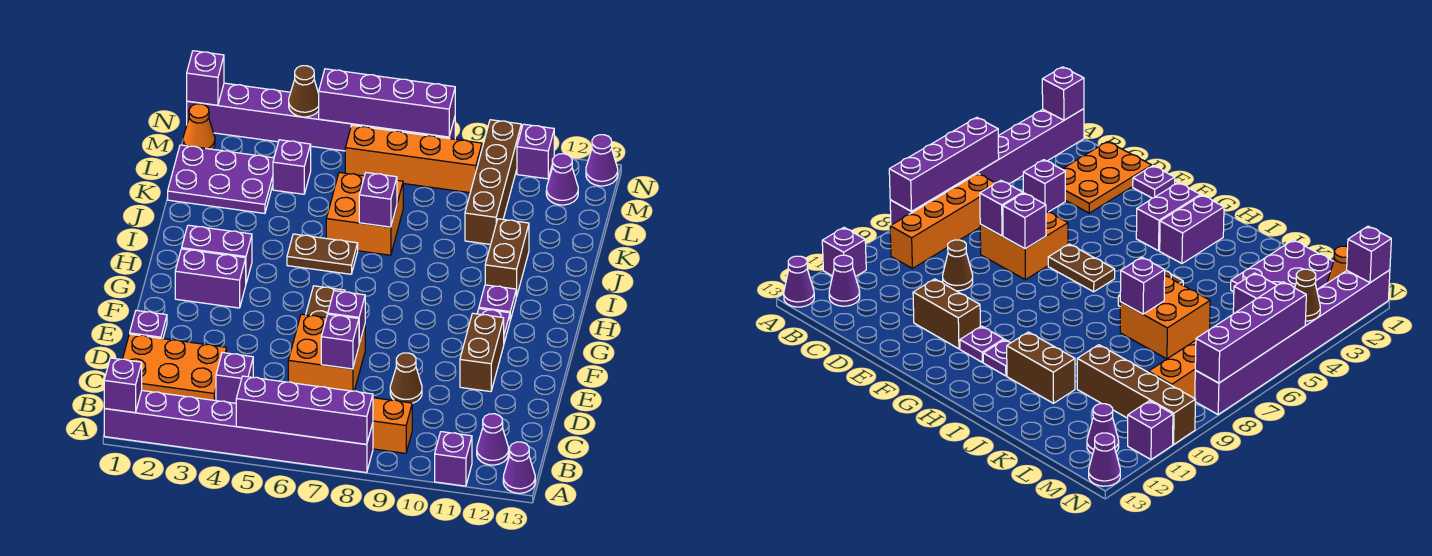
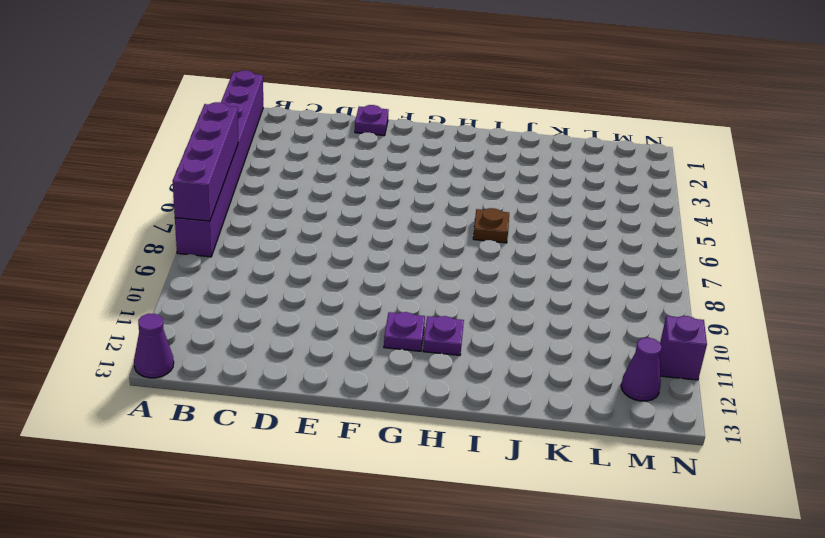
brown plate I6 level 1 -> brown plate I5:I6 level 1
none -> purple brick A11 level 1
none -> orange brick B6:B9 level 1
none -> purple cone B12 level 1
none -> orange plate C1:D3 level 1

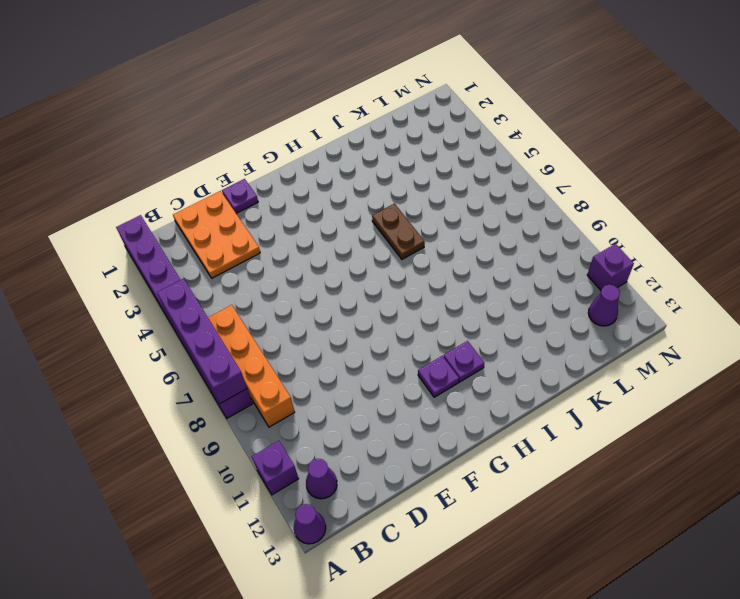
none -> purple brick C4 level 1
none -> orange brick D6:E7 level 1
none -> brown cone D9 level 1
none -> brown brick E11:F11 level 1

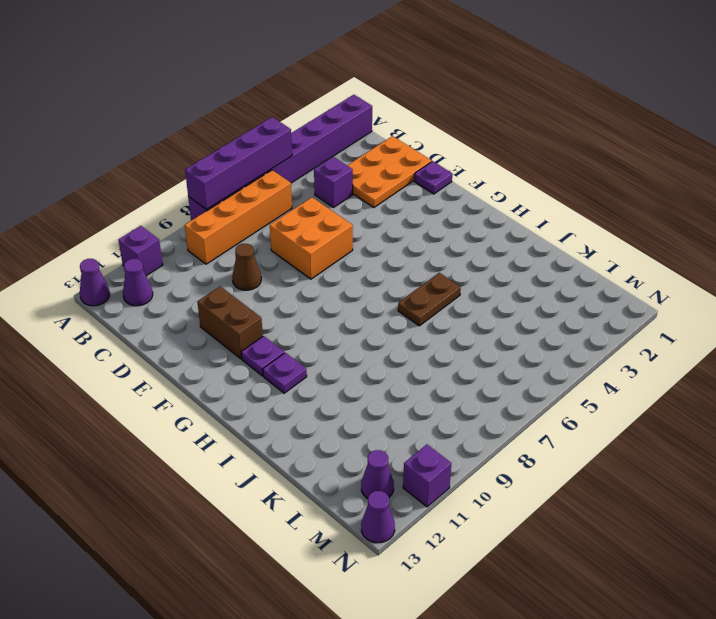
none -> brown plate F6:G6 level 1
none -> purple brick G2:G3 level 1
none -> purple brick H2:H3 level 1
none -> brown brick I11:J11 level 1

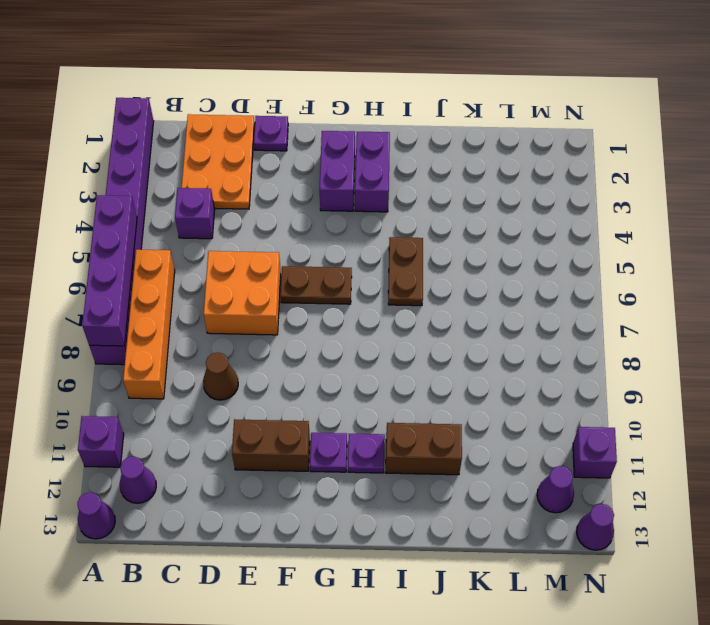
none -> orange brick J6:K7 level 1
none -> purple plate K1:L3 level 1
none -> brown brick K10:N10 level 1
none -> purple brick L4 level 1

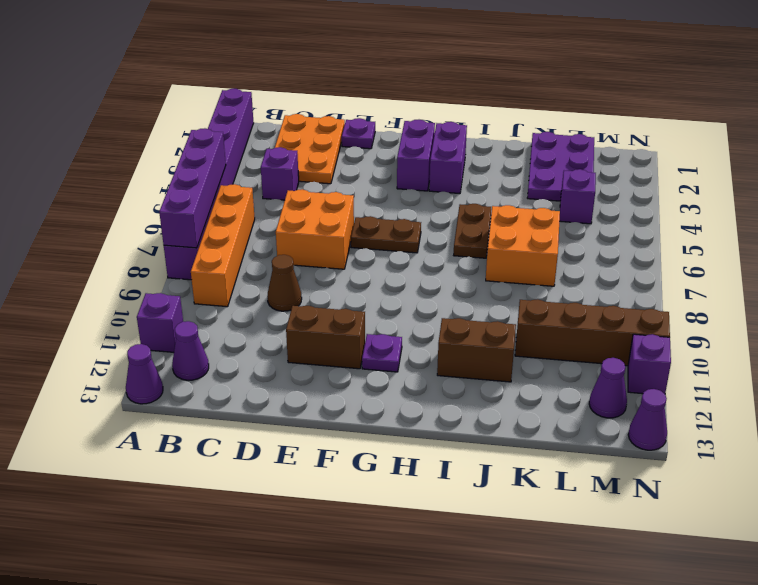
none -> purple plate H11 level 1
none -> orange cone M1 level 1
none -> orange brick M6:M9 level 1
none -> purple brick N1:N8 level 1

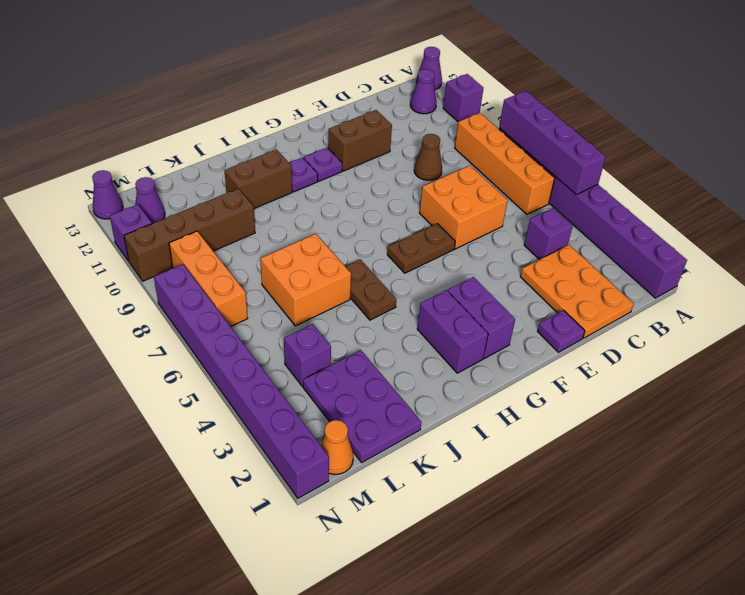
orange brick M7:M9 level 1 -> orange brick M6:M9 level 1
none -> purple brick A1 level 2
none -> purple brick D7 level 2
none -> purple brick E7 level 2
none -> purple brick J7 level 2

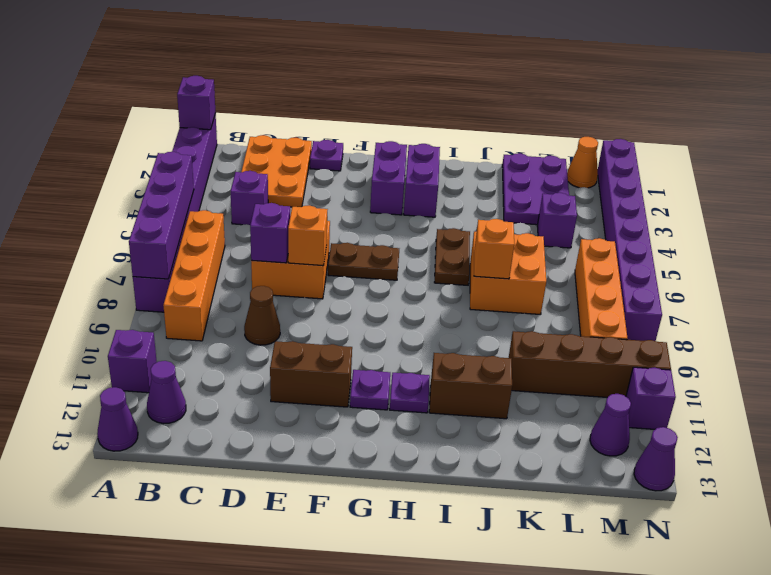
orange brick E7 level 2 -> purple brick E7 level 2
orange brick J7 level 2 -> purple brick J7 level 2
none -> purple brick N1 level 2
none -> brown cone N4 level 2
none -> purple brick N5:N8 level 2

